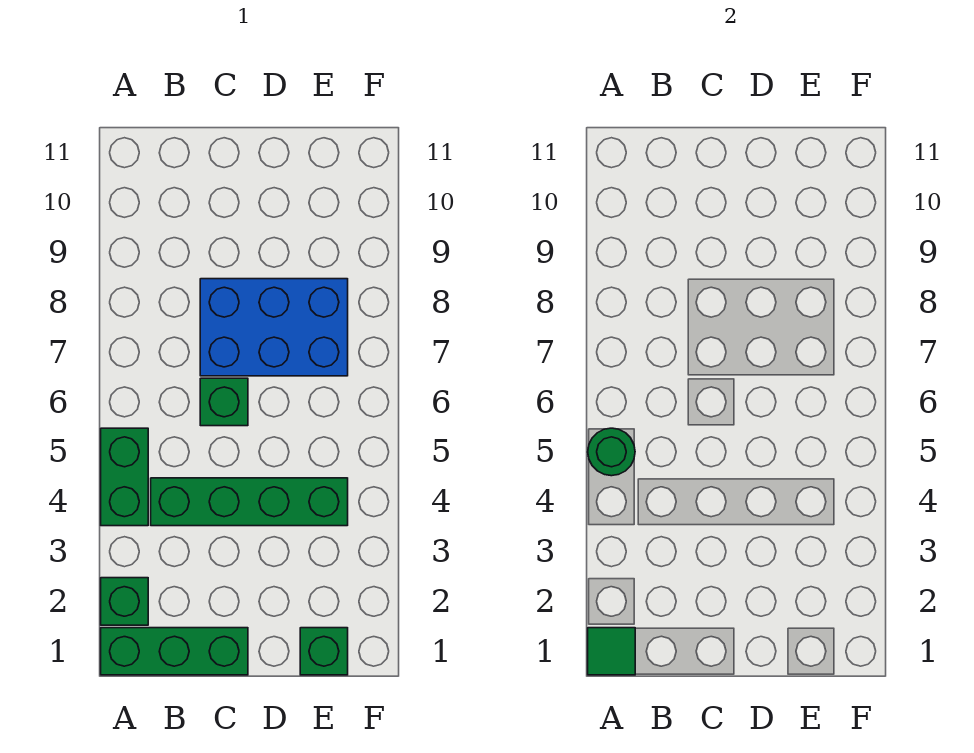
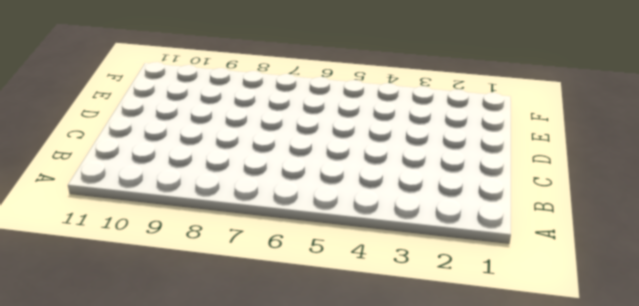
none -> green brick A1:C1 level 1
none -> green brick A2 level 1

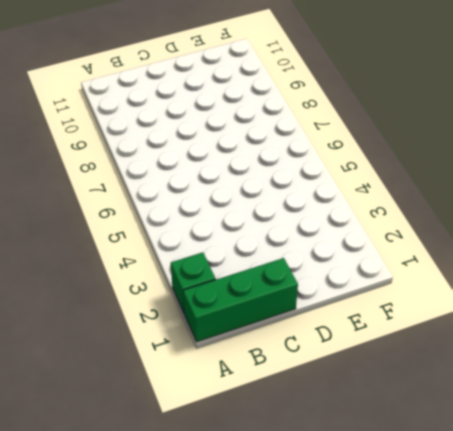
none -> green brick A4:A5 level 1
none -> green brick B4:E4 level 1

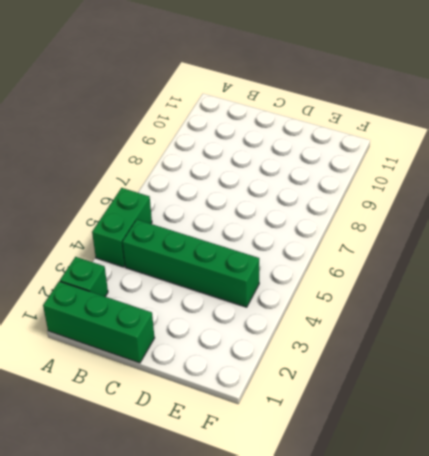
none -> green brick C6 level 1
none -> blue brick C7:E8 level 1

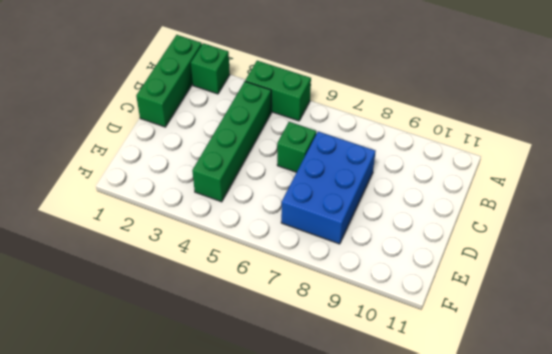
none -> green brick E1 level 1
none -> green tile A1 level 2

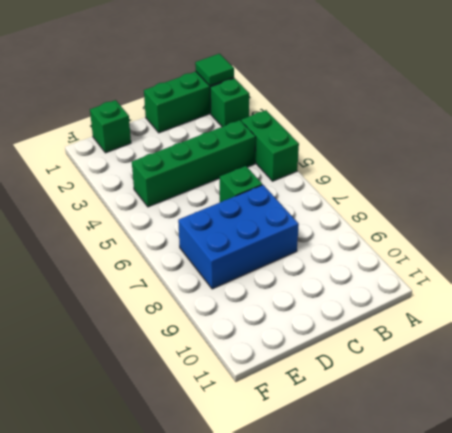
none -> green round brick A5 level 2

